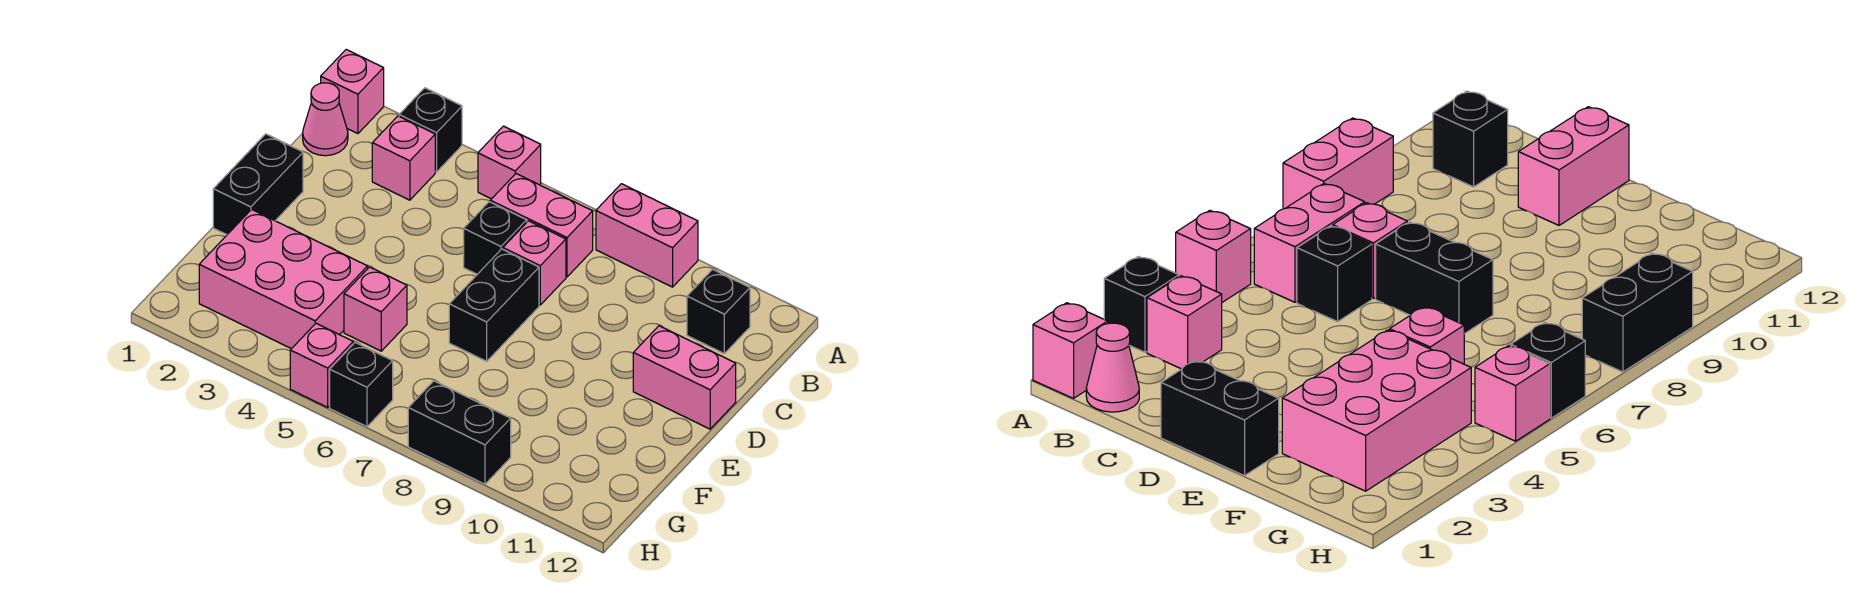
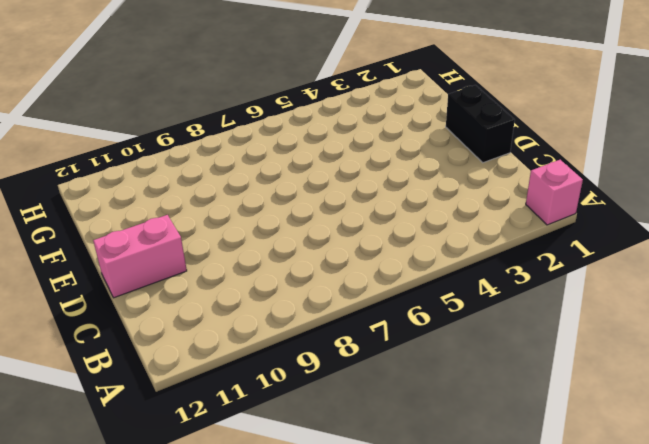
none -> black brick A3 level 1
none -> pink brick A5 level 1
none -> pink brick A8:A9 level 1

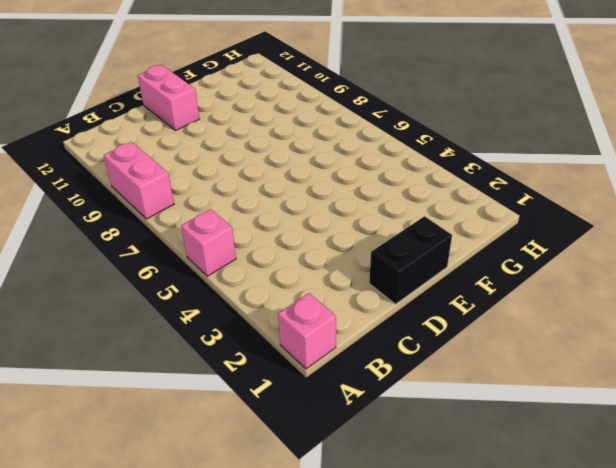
none -> black brick A3 level 1
none -> pink cone B1 level 1
none -> pink brick B3 level 1

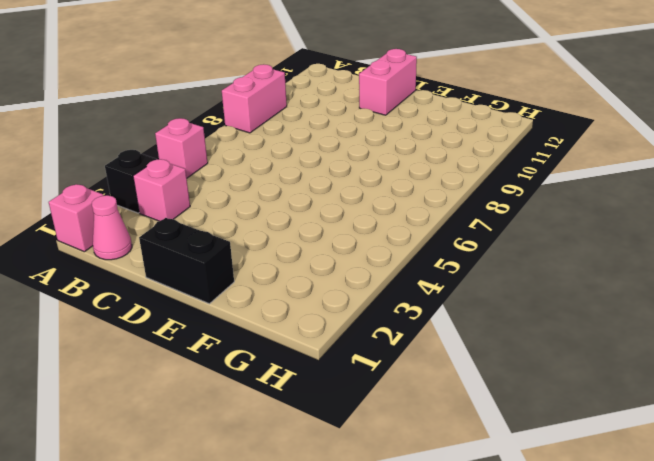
none -> pink brick B6:B7 level 1
none -> black brick B11 level 1
none -> black brick C6 level 1

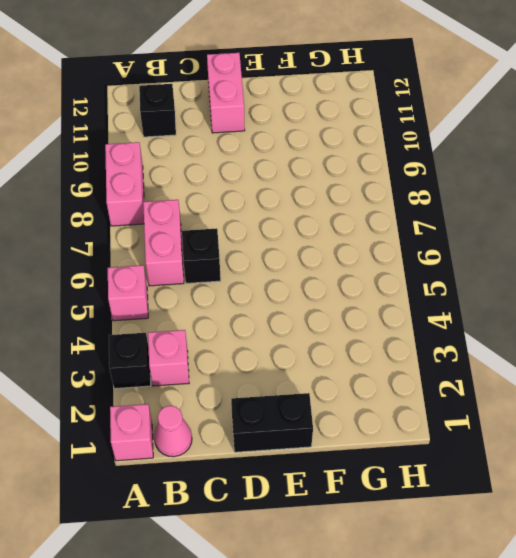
none -> pink brick C7 level 1
none -> black brick D7:E7 level 1
none -> pink brick F2:G4 level 1

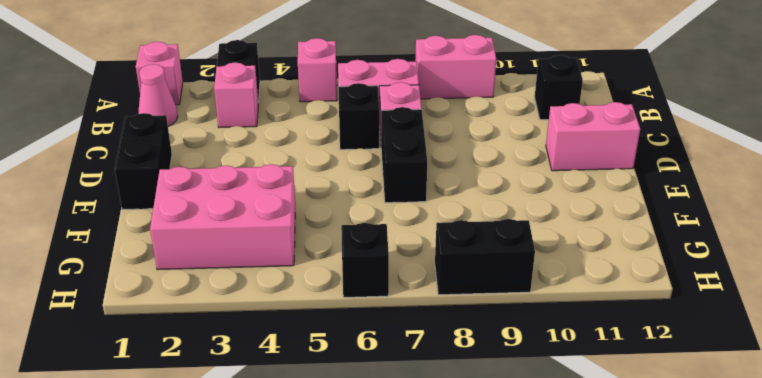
none -> pink brick F5 level 1
none -> pink brick H5 level 1

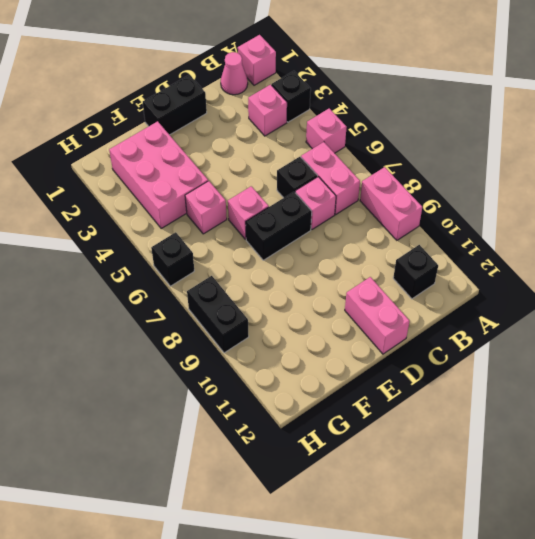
pink brick E6 level 1 -> pink brick H5 level 1

